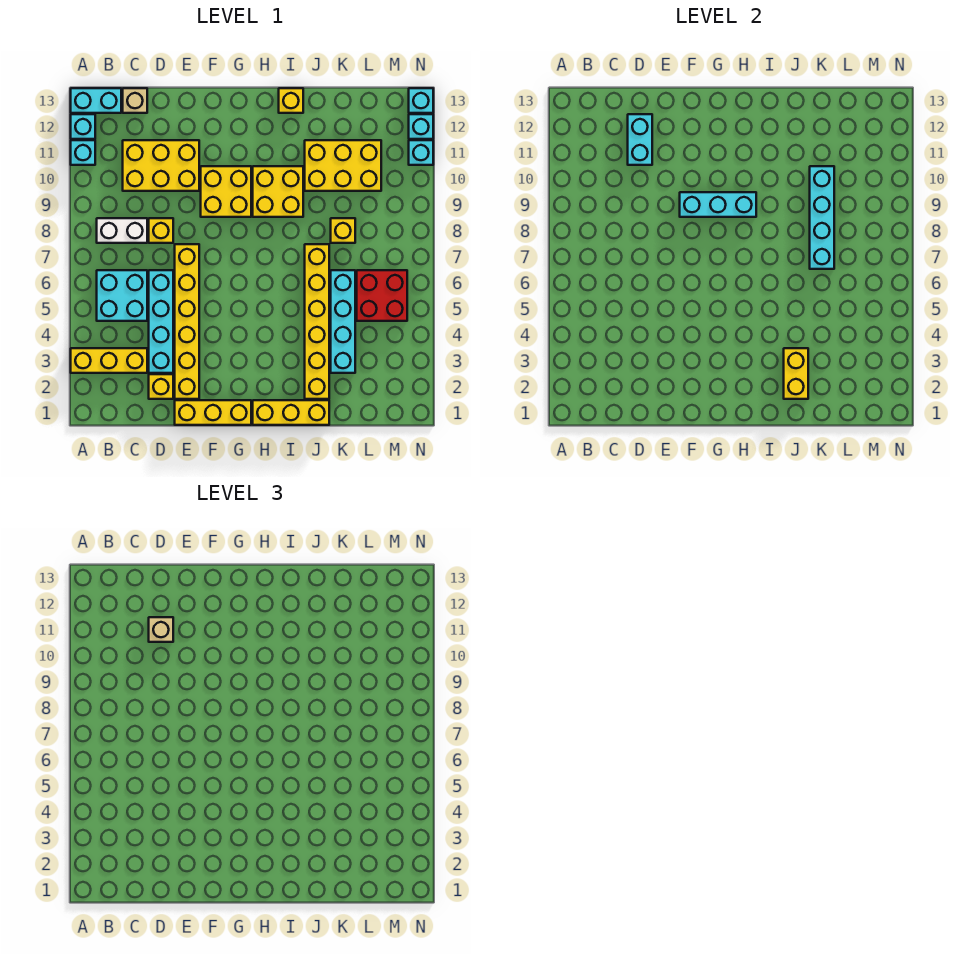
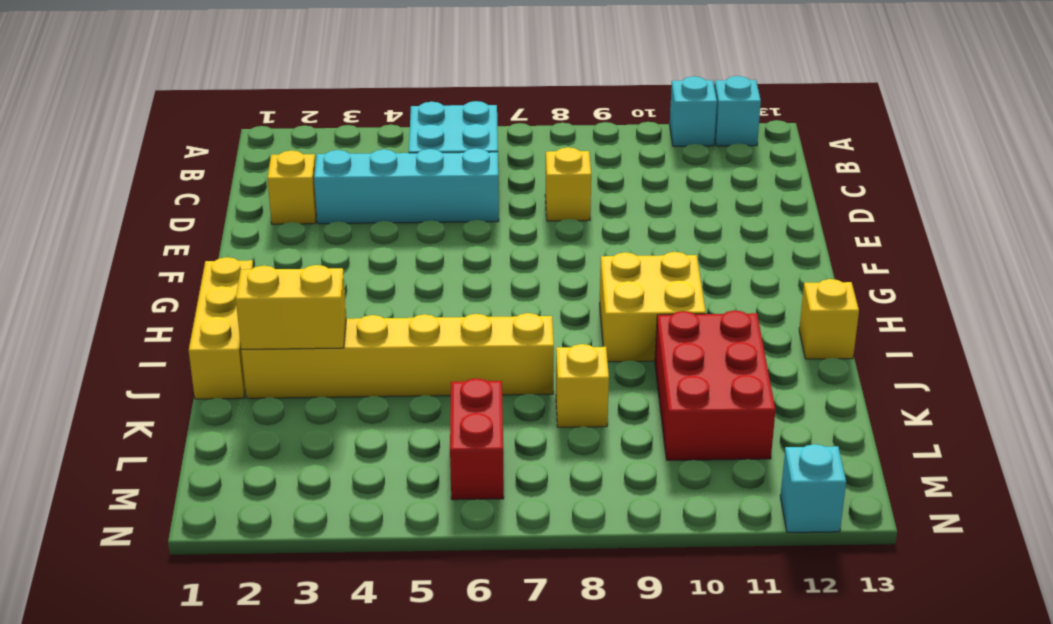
red brick J10:L11 level 1 -> yellow brick J10:L11 level 1
red brick L6:M6 level 1 -> red brick L5:M6 level 1
none -> yellow brick A3:C3 level 1
none -> cyan brick A13:B13 level 1
none -> white brick B8:C8 level 1
none -> yellow brick C10:E11 level 1

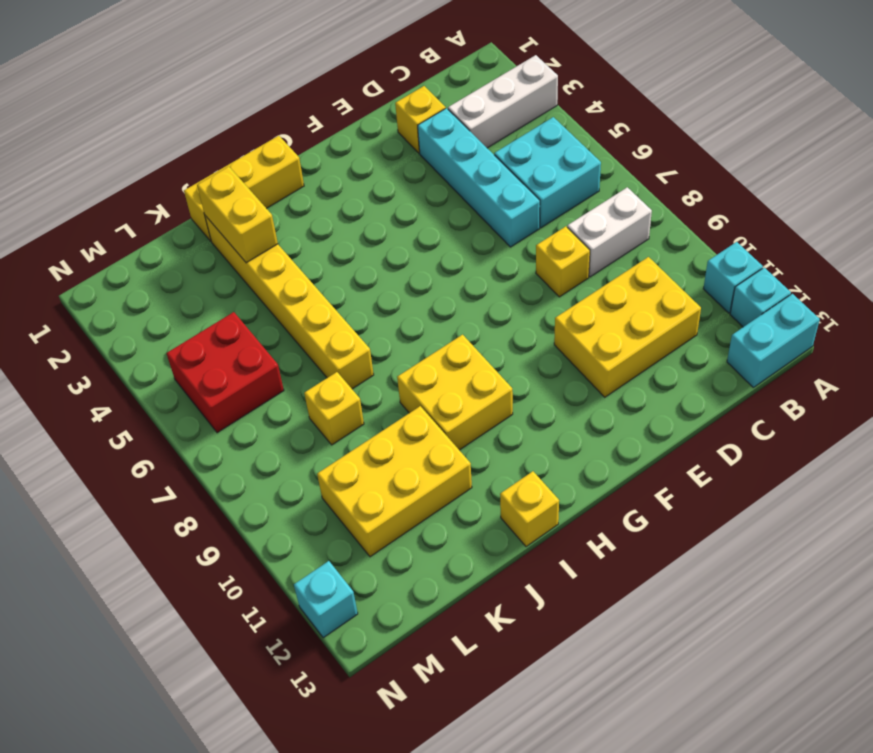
white brick A3:C3 level 1 -> yellow brick A3:C3 level 1
none -> tan brick C13 level 1
none -> yellow brick E1:G1 level 1
none -> yellow brick E2:E7 level 1
none -> yellow brick F9:G10 level 1

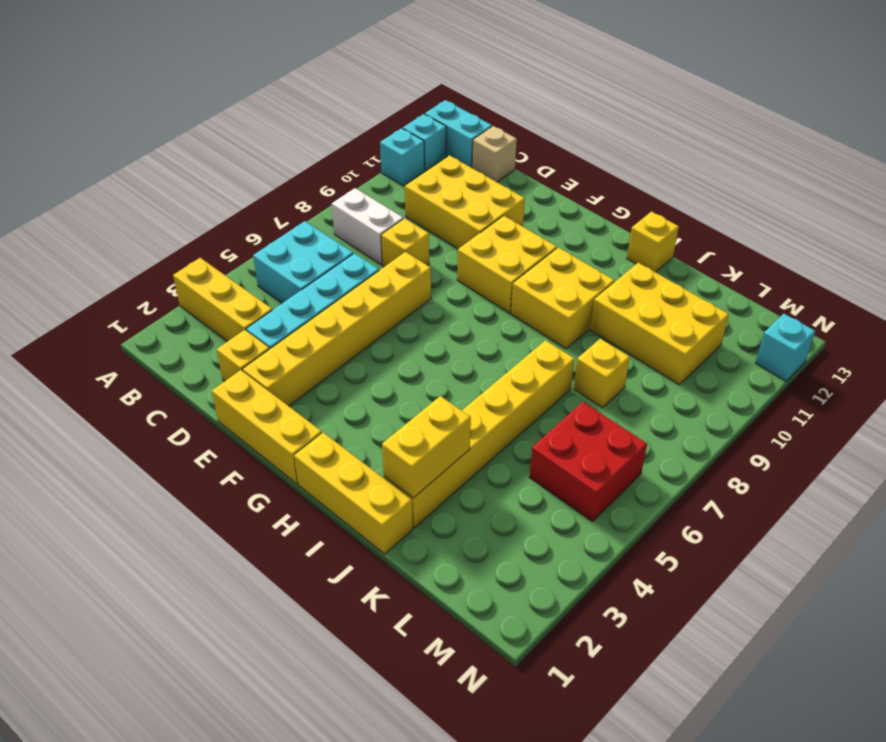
none -> cyan brick K3:K6 level 1
none -> cyan brick N11 level 1
none -> cyan brick N13 level 1
none -> cyan brick D11:D12 level 2

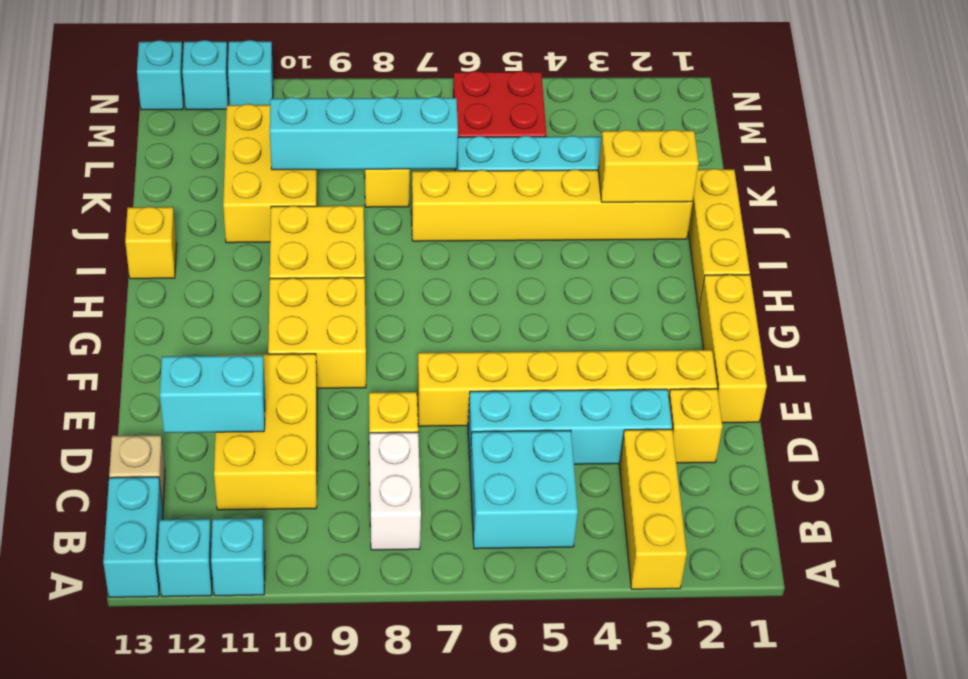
none -> cyan brick F9:H9 level 2
none -> tan brick D11 level 3

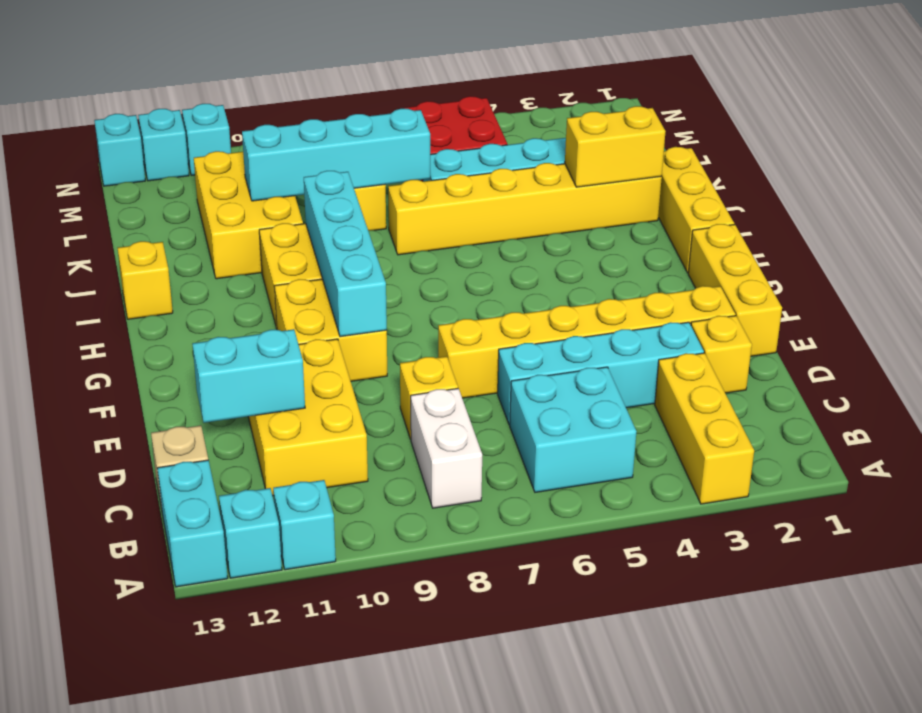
cyan brick F9:I9 level 2 -> cyan brick F9:H9 level 2
none -> tan brick D11 level 3

